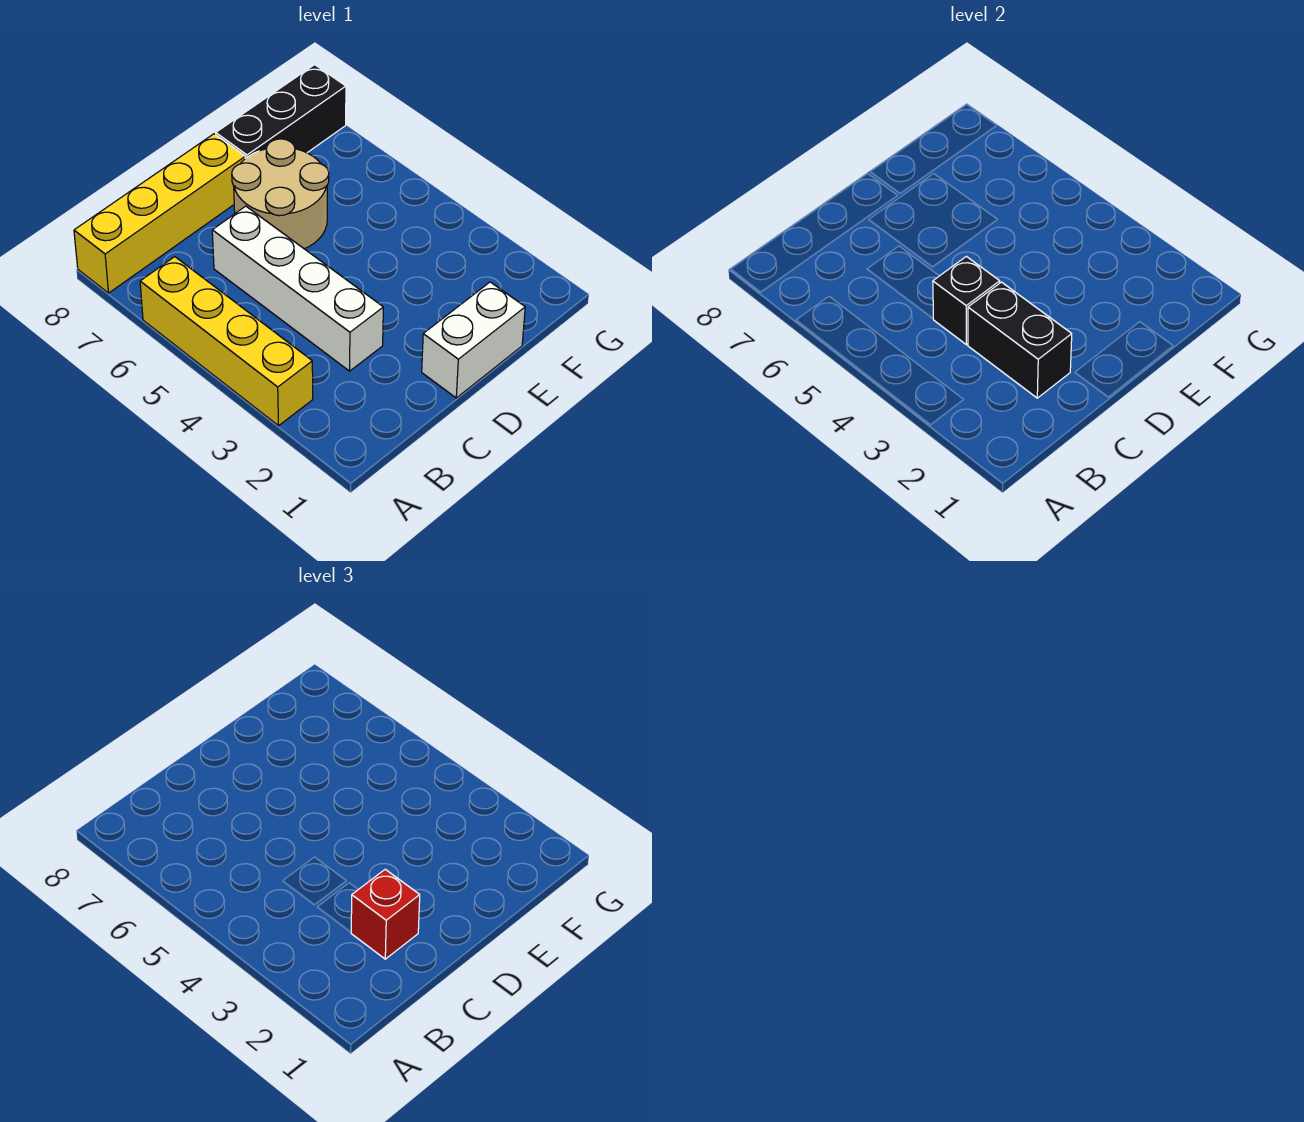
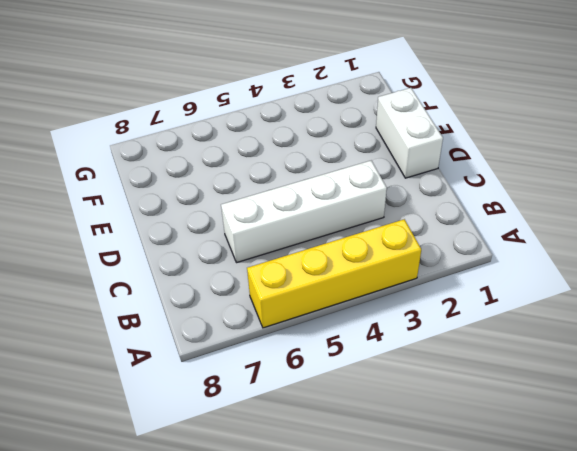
none -> yellow brick A8:D8 level 1
none -> tan round brick D6:E7 level 1

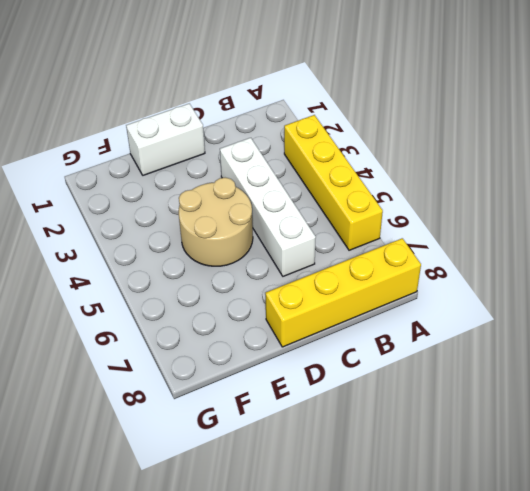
tan round brick D4:E5 level 1 -> tan round brick D6:E7 level 1
none -> black brick E8:G8 level 1
none -> black brick C2:C3 level 2

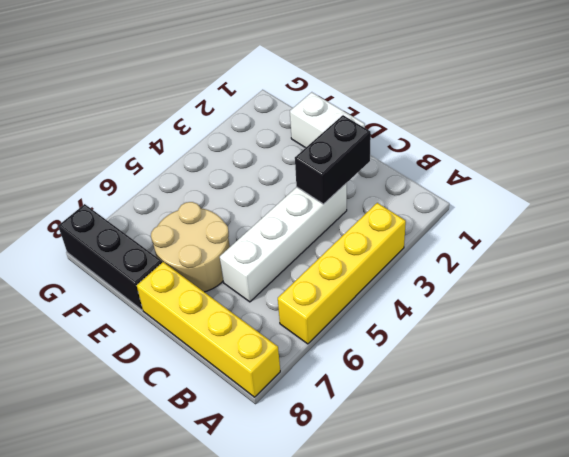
none -> black brick C4 level 2
none -> red brick C2 level 3

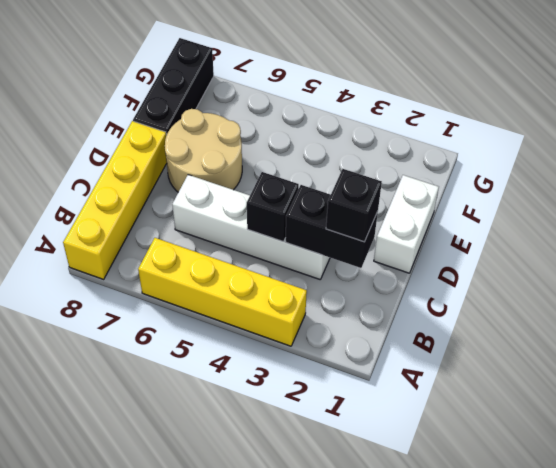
black brick C2 level 3 -> red brick C2 level 3

